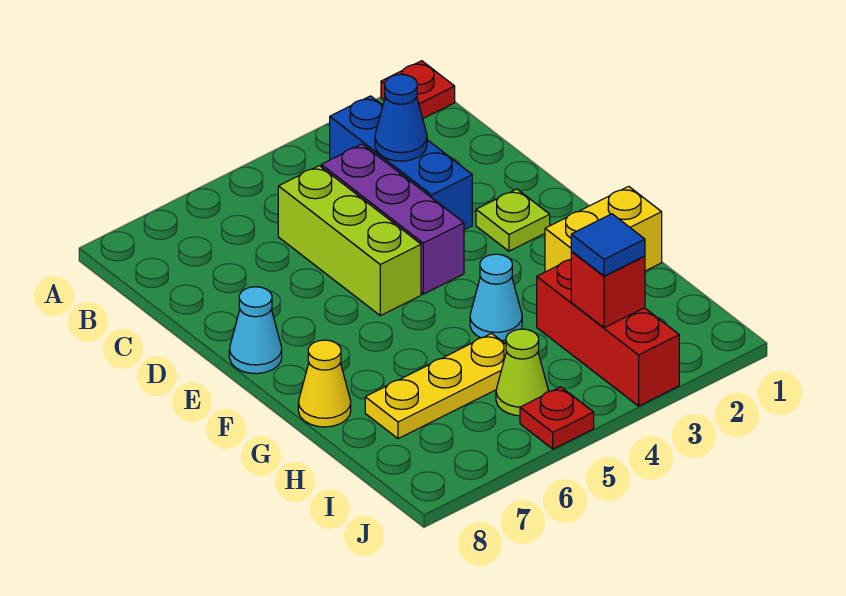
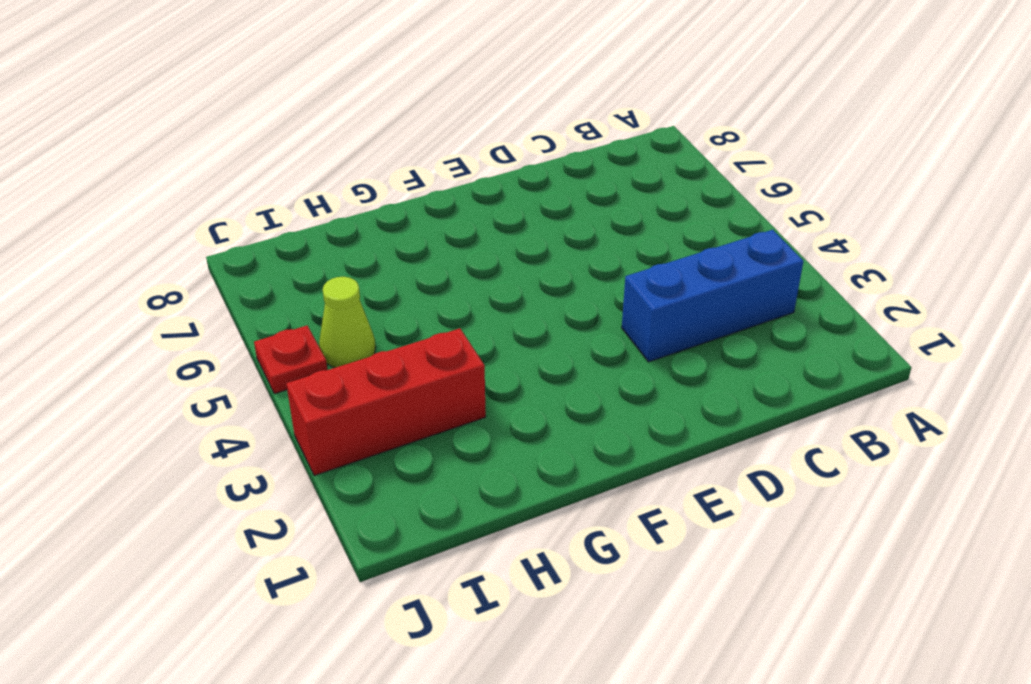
none -> red plate A1 level 1
none -> purple brick C4:E4 level 1
none -> lime brick C5:E5 level 1

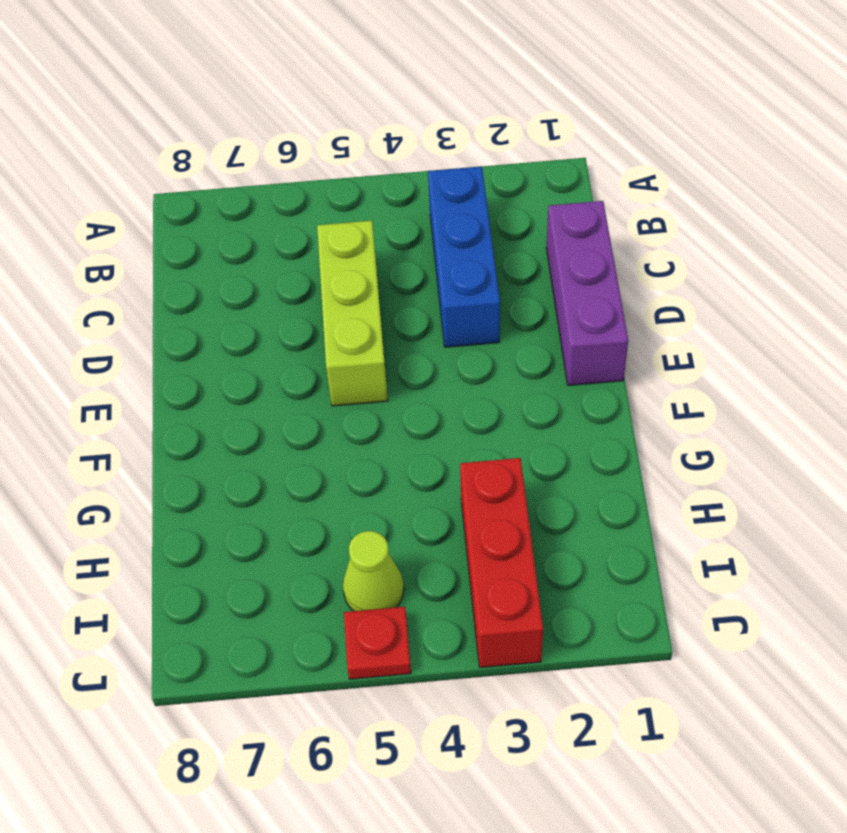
purple brick C1:E1 level 1 -> purple brick C4:E4 level 1
none -> red plate A1 level 1
none -> lime plate E2 level 1
none -> cyan cone E8 level 1

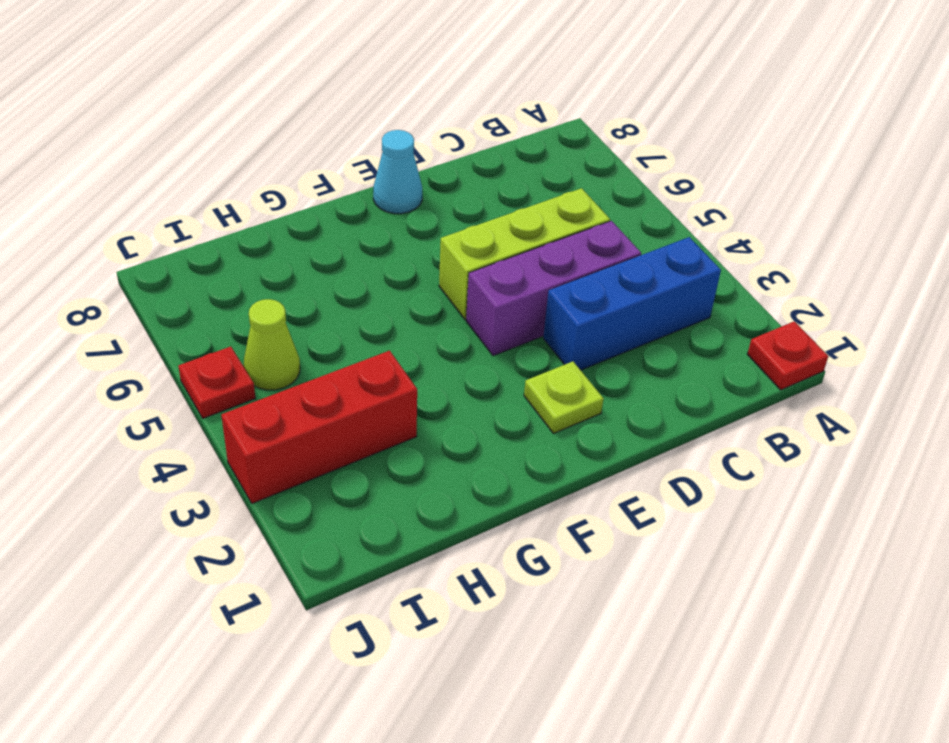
none -> yellow brick G1:G2 level 1
none -> cyan cone G4 level 1
none -> yellow cone G8 level 1

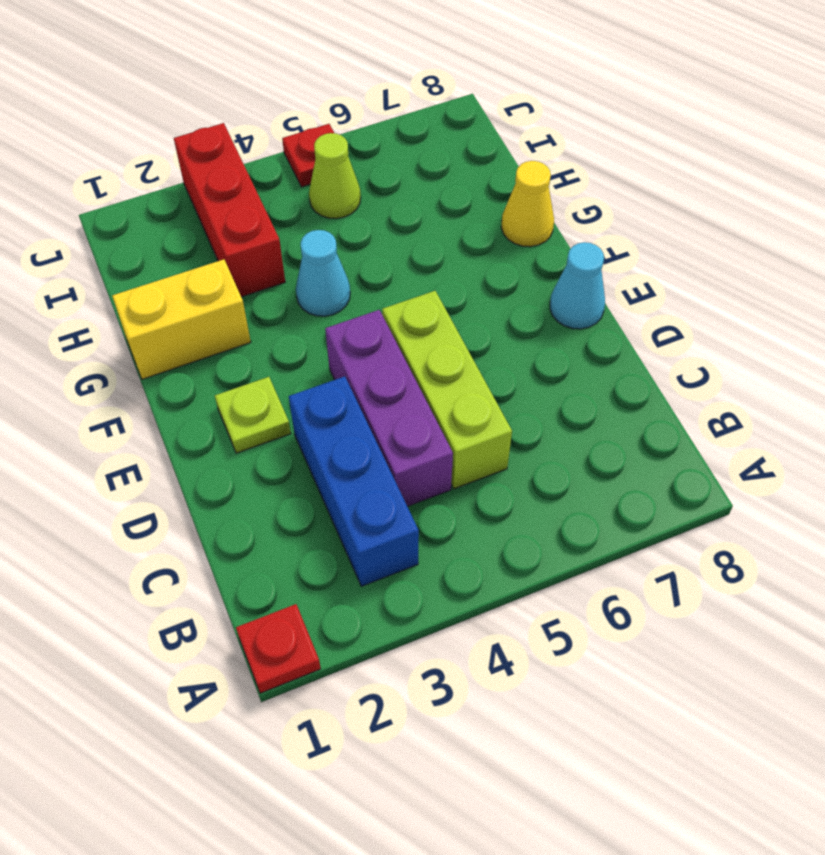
none -> yellow plate H5:H7 level 1
none -> blue cone C3 level 2
none -> red brick I3 level 2

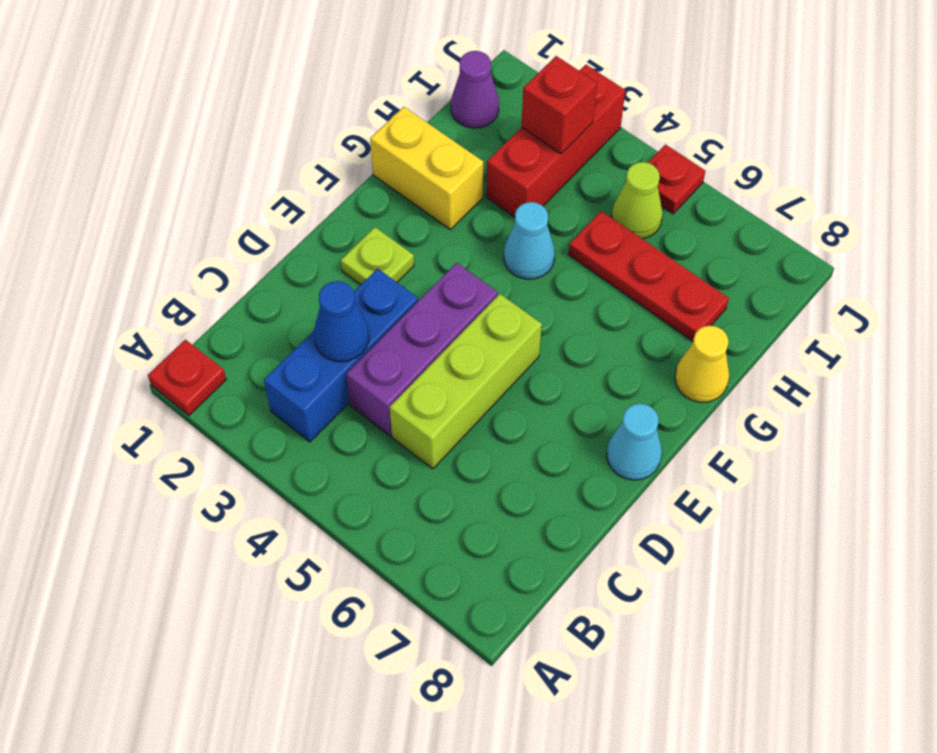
red plate H5:H7 level 1 -> yellow plate H5:H7 level 1
purple cone I1 level 1 -> none
none -> blue tile I3 level 3

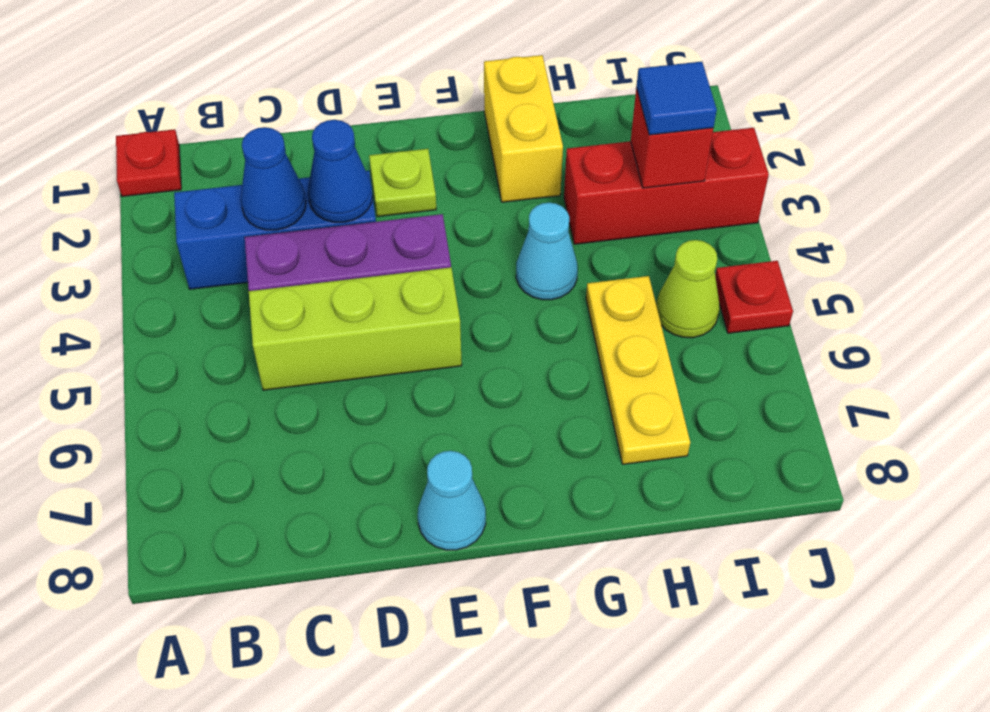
blue cone D3 level 2 -> none
none -> yellow cone G8 level 1

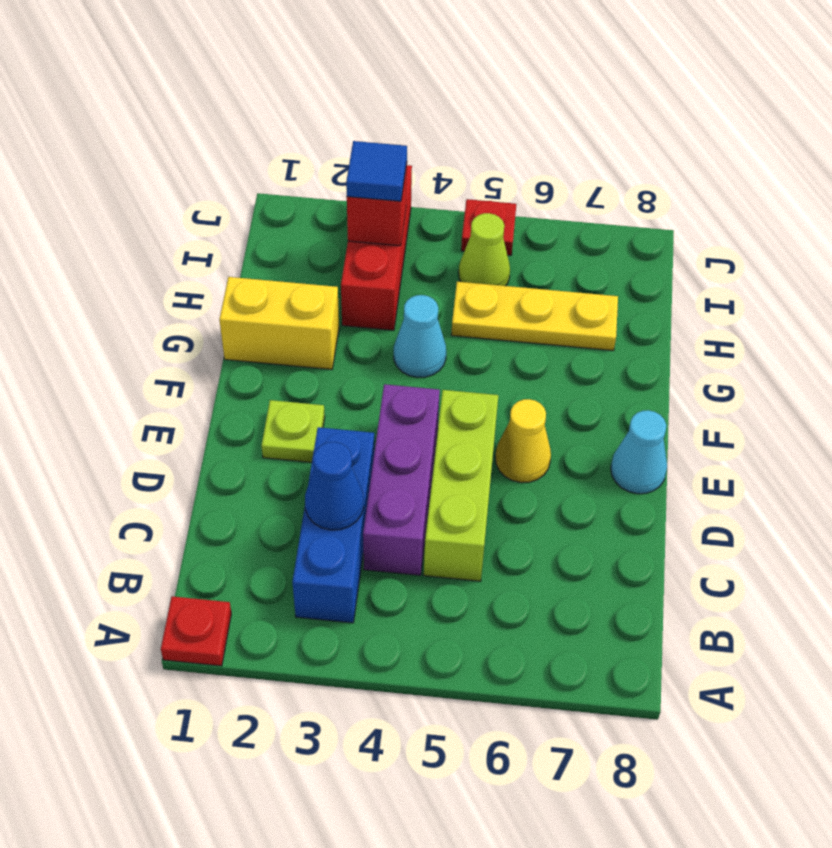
yellow cone E6 level 1 -> yellow cone G8 level 1

